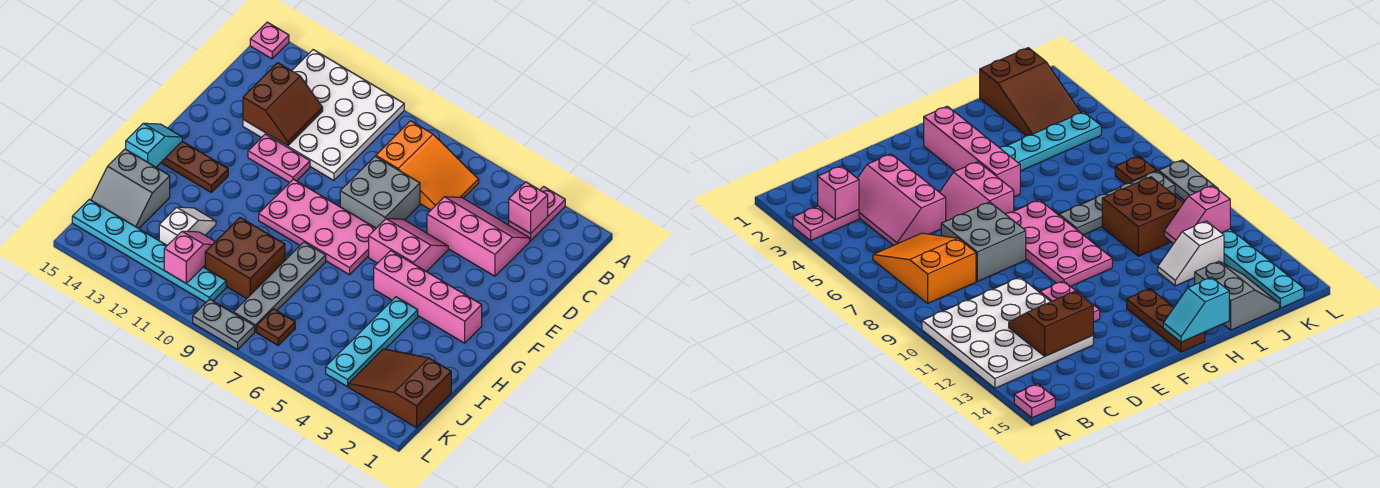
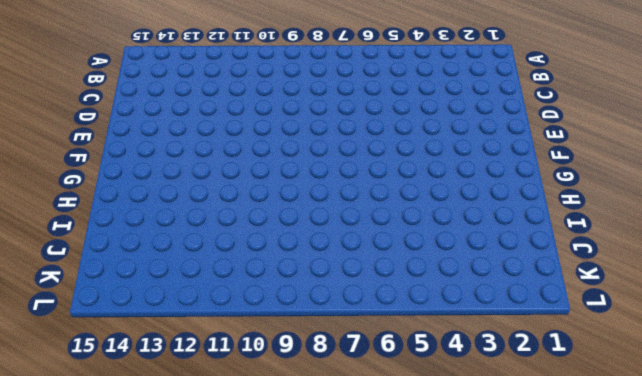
none -> pink plate A3:B3 level 1
none -> white plate A10:D13 level 1
none -> pink plate A15 level 1

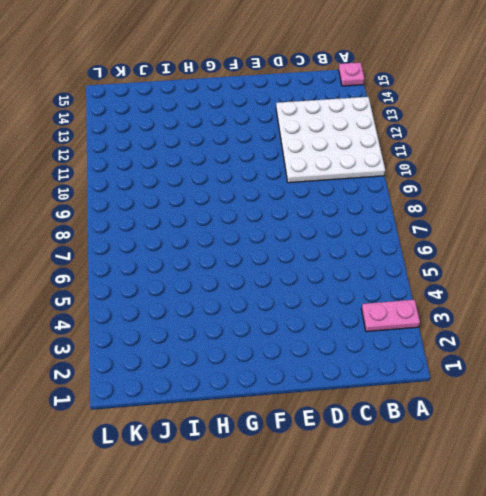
none -> orange slope B6:C8 level 1 top 8
none -> pink slope C3:D5 level 1 top D
none -> grey brick D7:E8 level 1

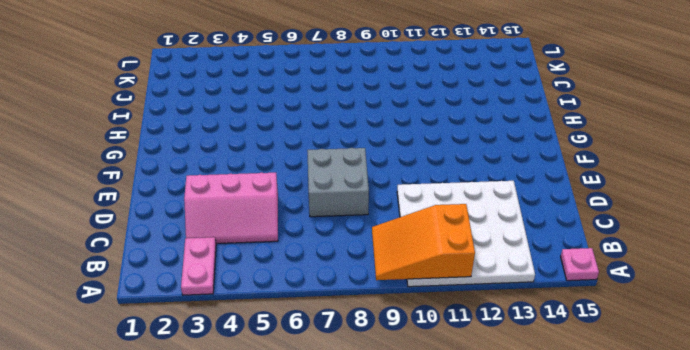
orange slope A9:B11 level 2 top 11 -> orange slope B6:C8 level 1 top 8
none -> pink slope E5:F6 level 1 top F
none -> pink plate E11:E12 level 1
none -> pink plate F7:G10 level 1

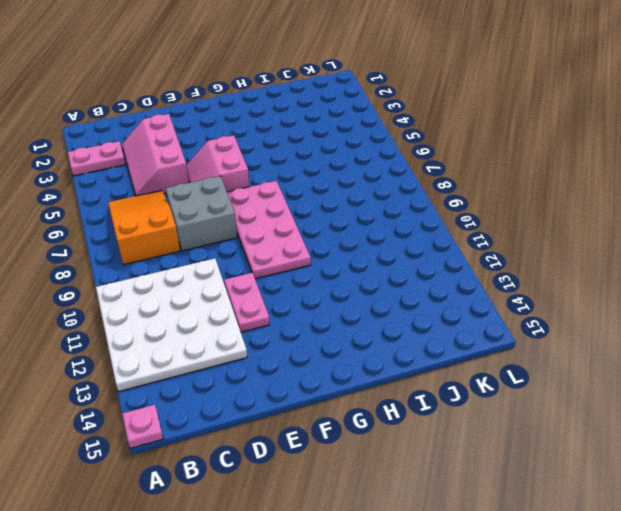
none -> pink brick G2:G5 level 1
none -> brown plate G13:G15 level 1
none -> cyan plate H4:K4 level 1

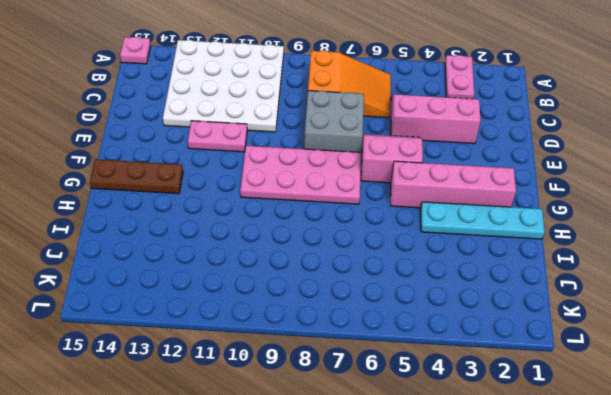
cyan plate H1:H4 level 1 -> cyan plate H4:K4 level 1
none -> grey plate H8:K8 level 1
none -> brown brick I9:J10 level 1
none -> white slope I12:J12 level 1 top J

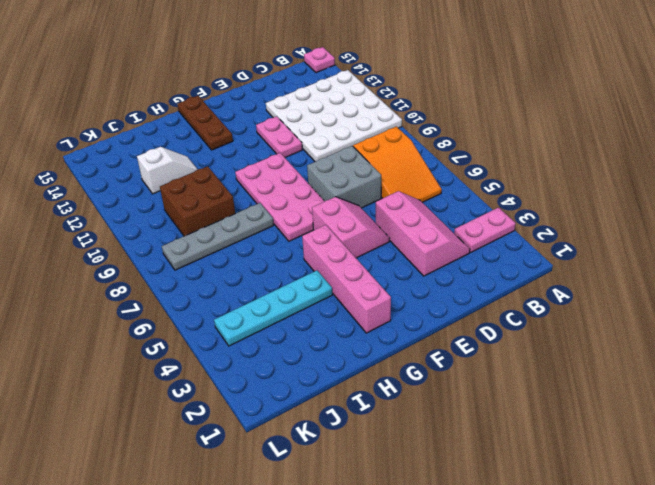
none -> grey slope I14:J15 level 1 top I
none -> brown slope J1:K3 level 1 top 1
none -> brown plate K7 level 1

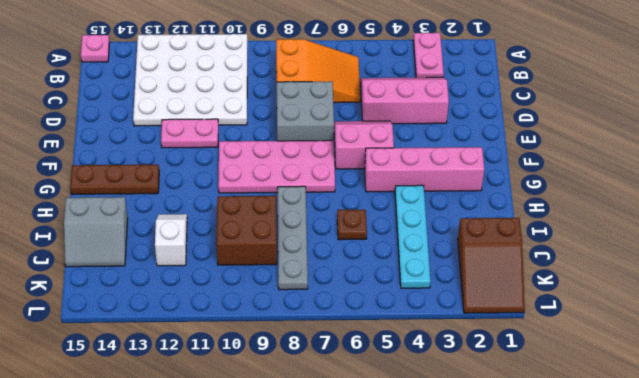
brown plate I6 level 1 -> brown plate K7 level 1
brown slope J1:L2 level 1 top J -> brown slope J1:K3 level 1 top 1
none -> cyan plate K10:K15 level 1
none -> grey plate L8:L9 level 1
none -> pink brick B3 level 2

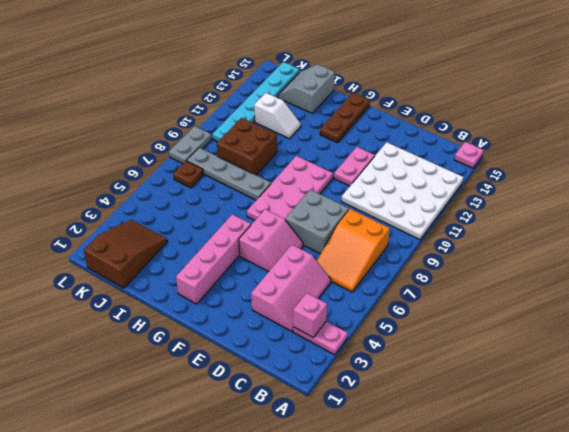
none -> cyan plate H4:K4 level 1
none -> brown slope C12:D13 level 2 top 13
none -> cyan slope G15:H15 level 2 top H

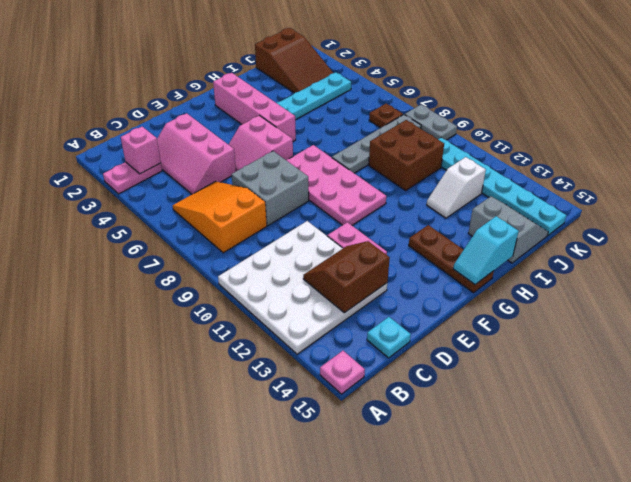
cyan plate C15 level 1 -> none
none -> pink slope J11:K11 level 2 top K

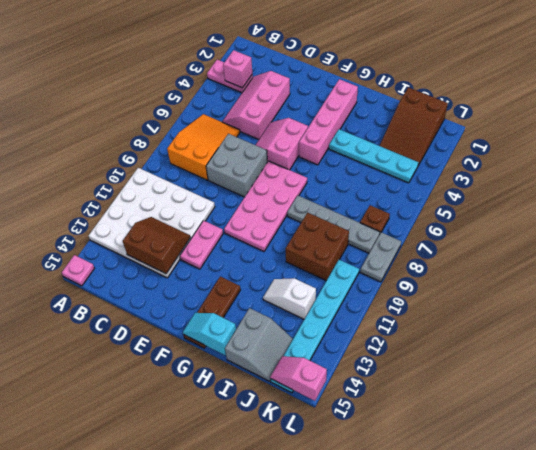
pink slope K15:L15 level 2 top L -> pink slope J11:K11 level 2 top K

